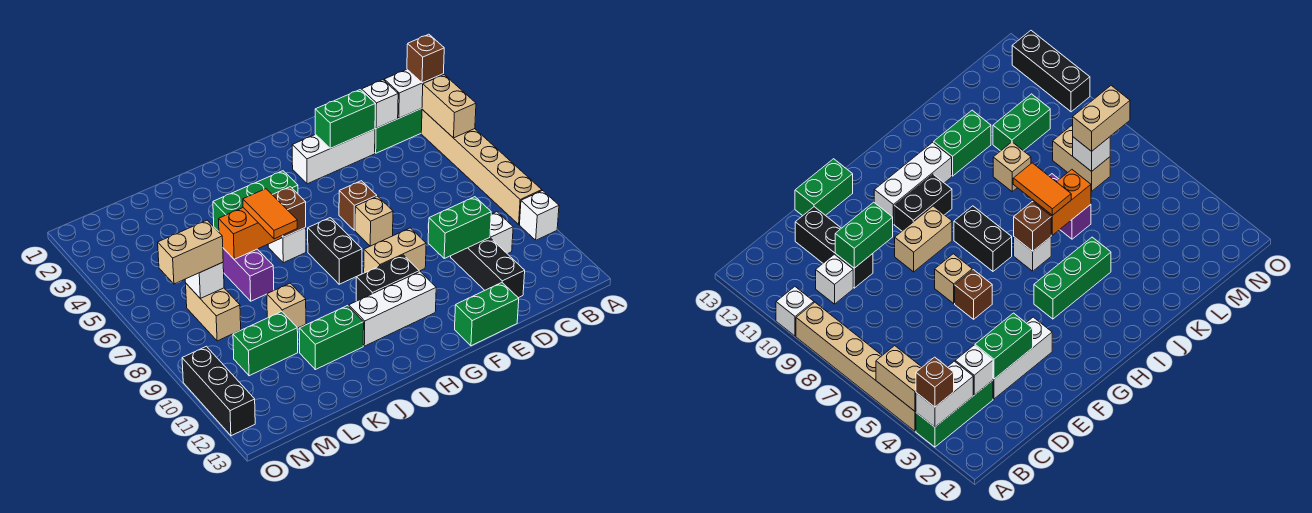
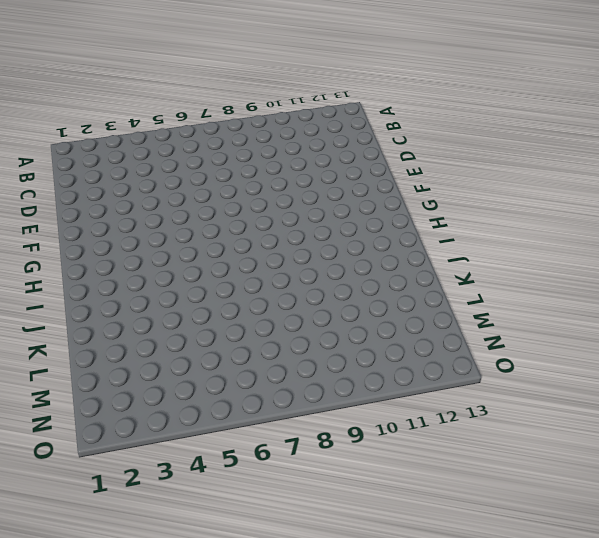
none -> green brick A3:C3 level 1
none -> tan brick A4:A9 level 1
none -> white brick A10 level 1
none -> white brick C10 level 1

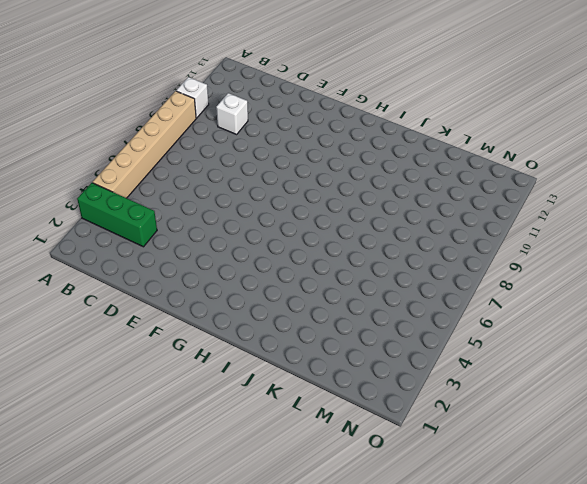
none -> white brick D3:F3 level 1
none -> black brick D10:D12 level 1
none -> green brick E13:F13 level 1
none -> brown brick F6 level 1

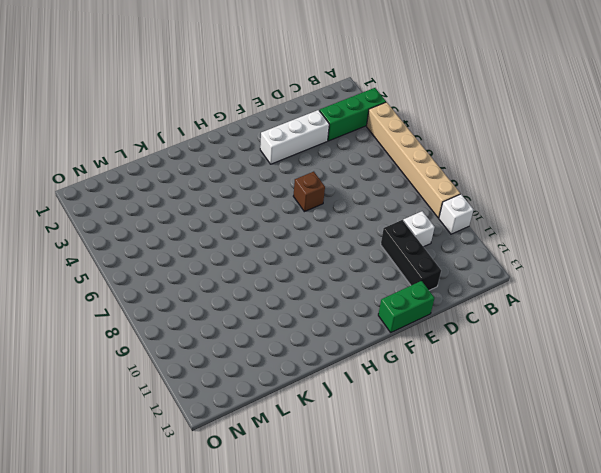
none -> tan brick F7 level 1
none -> tan brick F9:G9 level 1
none -> black brick G10:H10 level 1
none -> white brick G11:I11 level 1

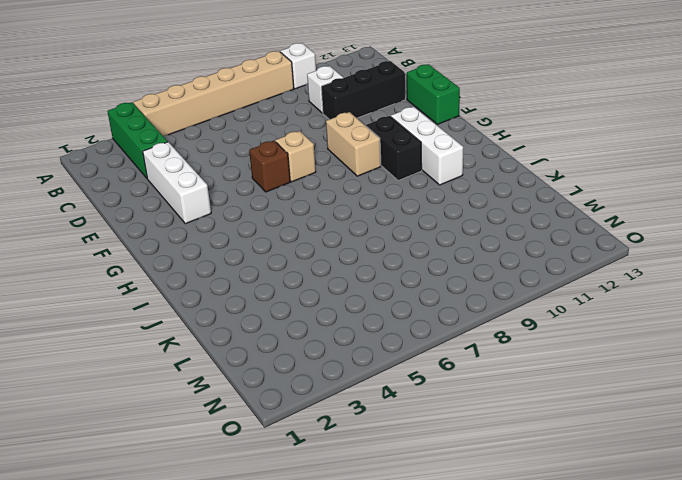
none -> green brick H4:J4 level 1
none -> black brick H7:H8 level 1
none -> white brick I6 level 1
none -> green brick J11:K11 level 1

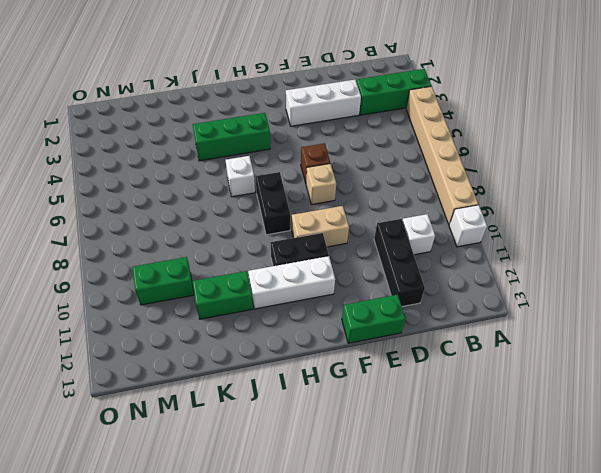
none -> purple brick K6:K7 level 1
none -> tan brick K9 level 1
none -> tan brick M7:M8 level 1
none -> black brick O10:O12 level 1

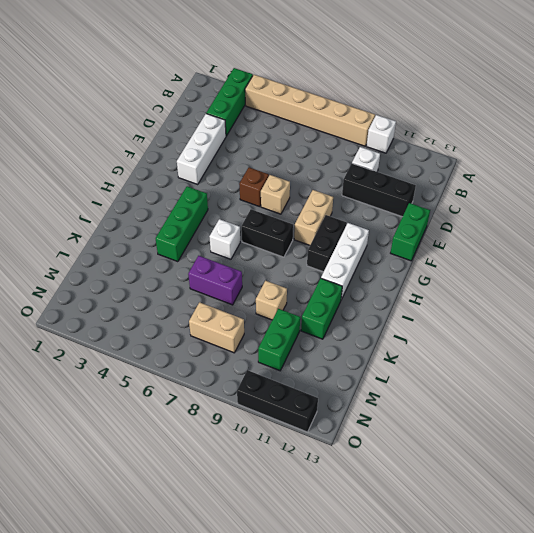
none -> white brick A3:B3 level 2
none -> tan brick A4:A5 level 2
none -> white brick C3 level 2
none -> green brick D3:E3 level 2

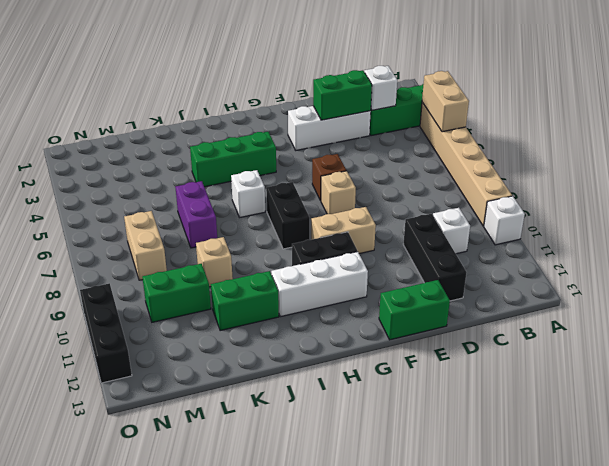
none -> white brick A3:B3 level 2
none -> green brick D10:E10 level 2
none -> brown brick I6 level 2
none -> orange brick J6:K6 level 2

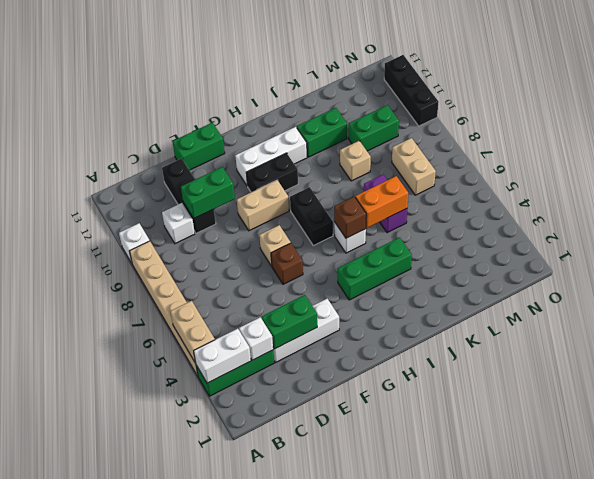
none -> white brick M7 level 2
none -> brown brick A3 level 3
none -> orange tile J6:J7 level 3
none -> tan brick M7:N7 level 3

